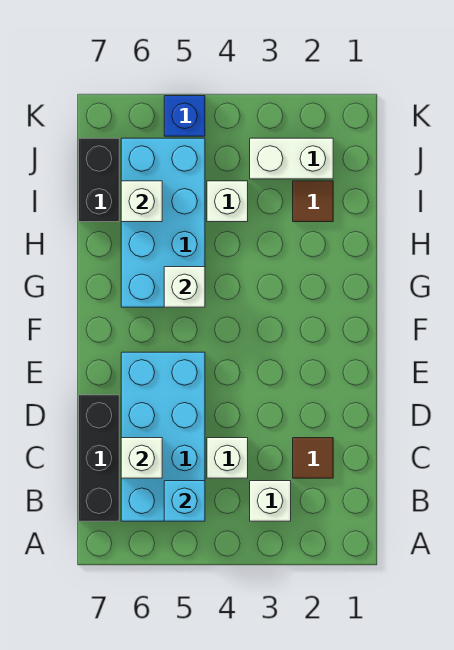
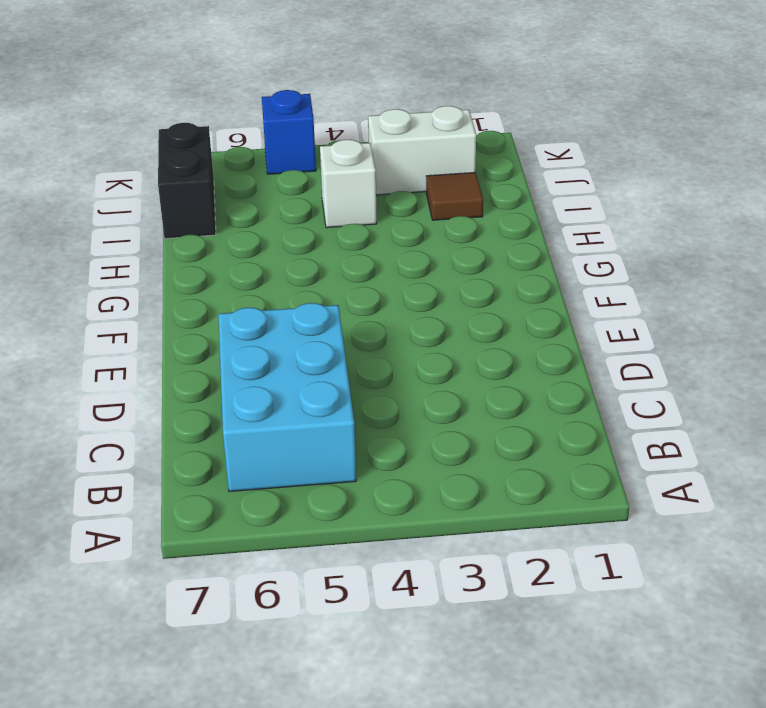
cyan brick B5:D6 level 1 -> cyan brick B5:E6 level 1
none -> white brick B3 level 1
none -> black brick B7:D7 level 1
none -> brown tile C2 level 1

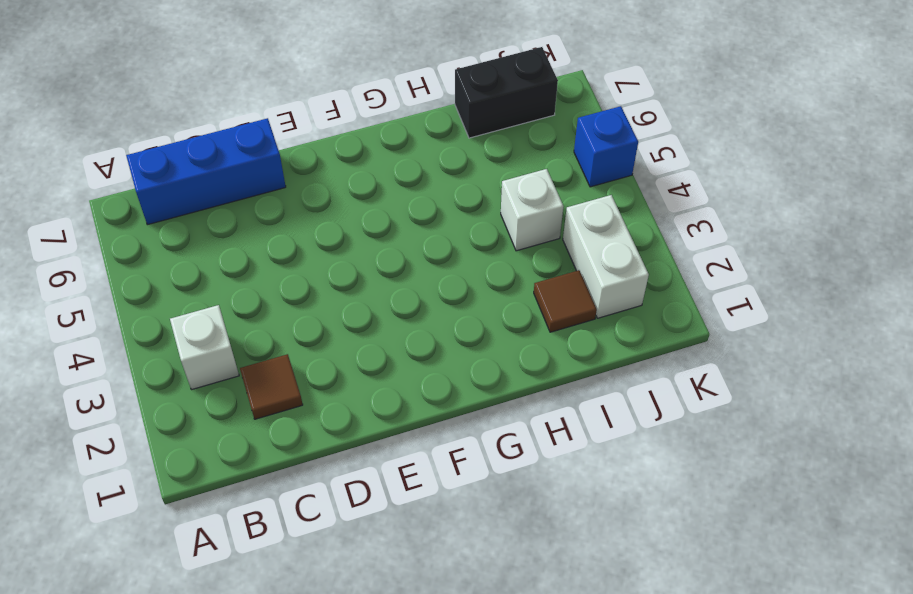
blue brick B7:D7 level 1 -> black brick B7:D7 level 1
none -> cyan brick B5:E6 level 1
none -> white brick C4 level 1
none -> cyan brick G5:J6 level 1

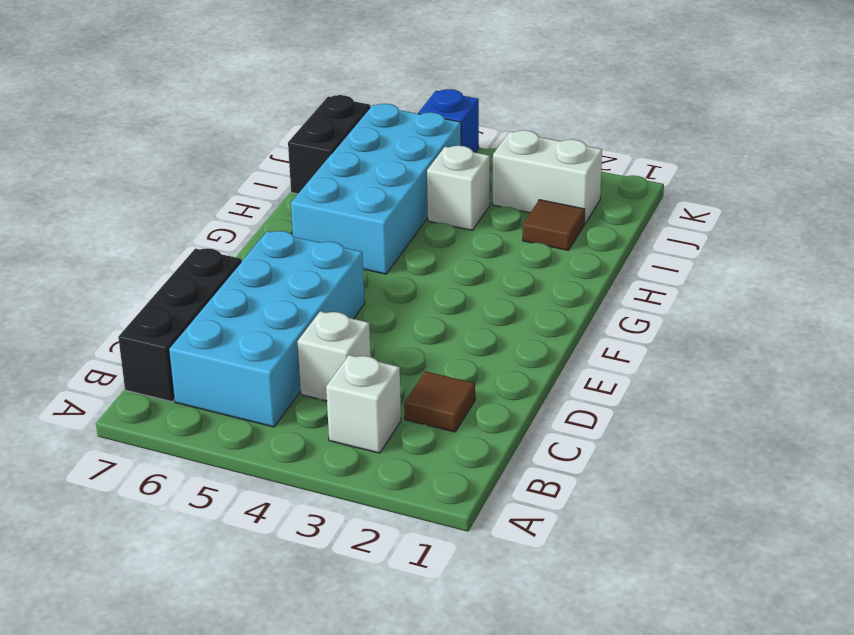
none -> cyan brick B5 level 2
none -> white brick C6 level 2
none -> white brick G5 level 2

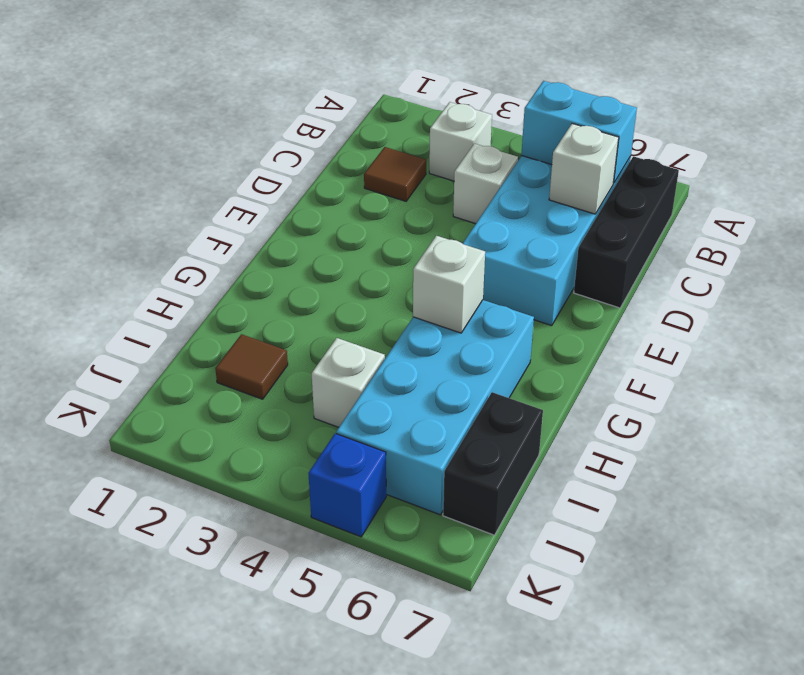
cyan brick B5:B6 level 2 -> cyan brick B5 level 2
none -> white brick J2:J3 level 1
none -> white brick I6 level 2

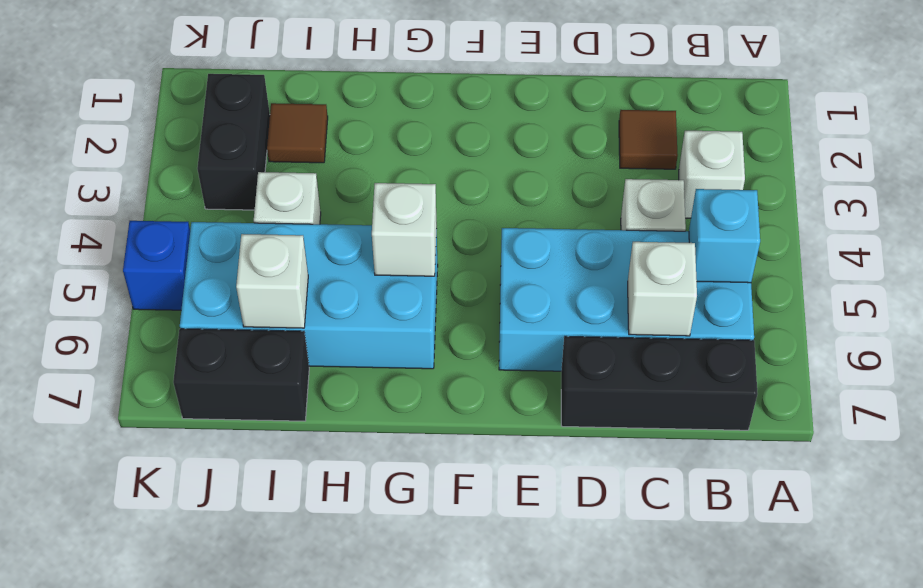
black brick J2:J3 level 1 -> white brick J2:J3 level 1

